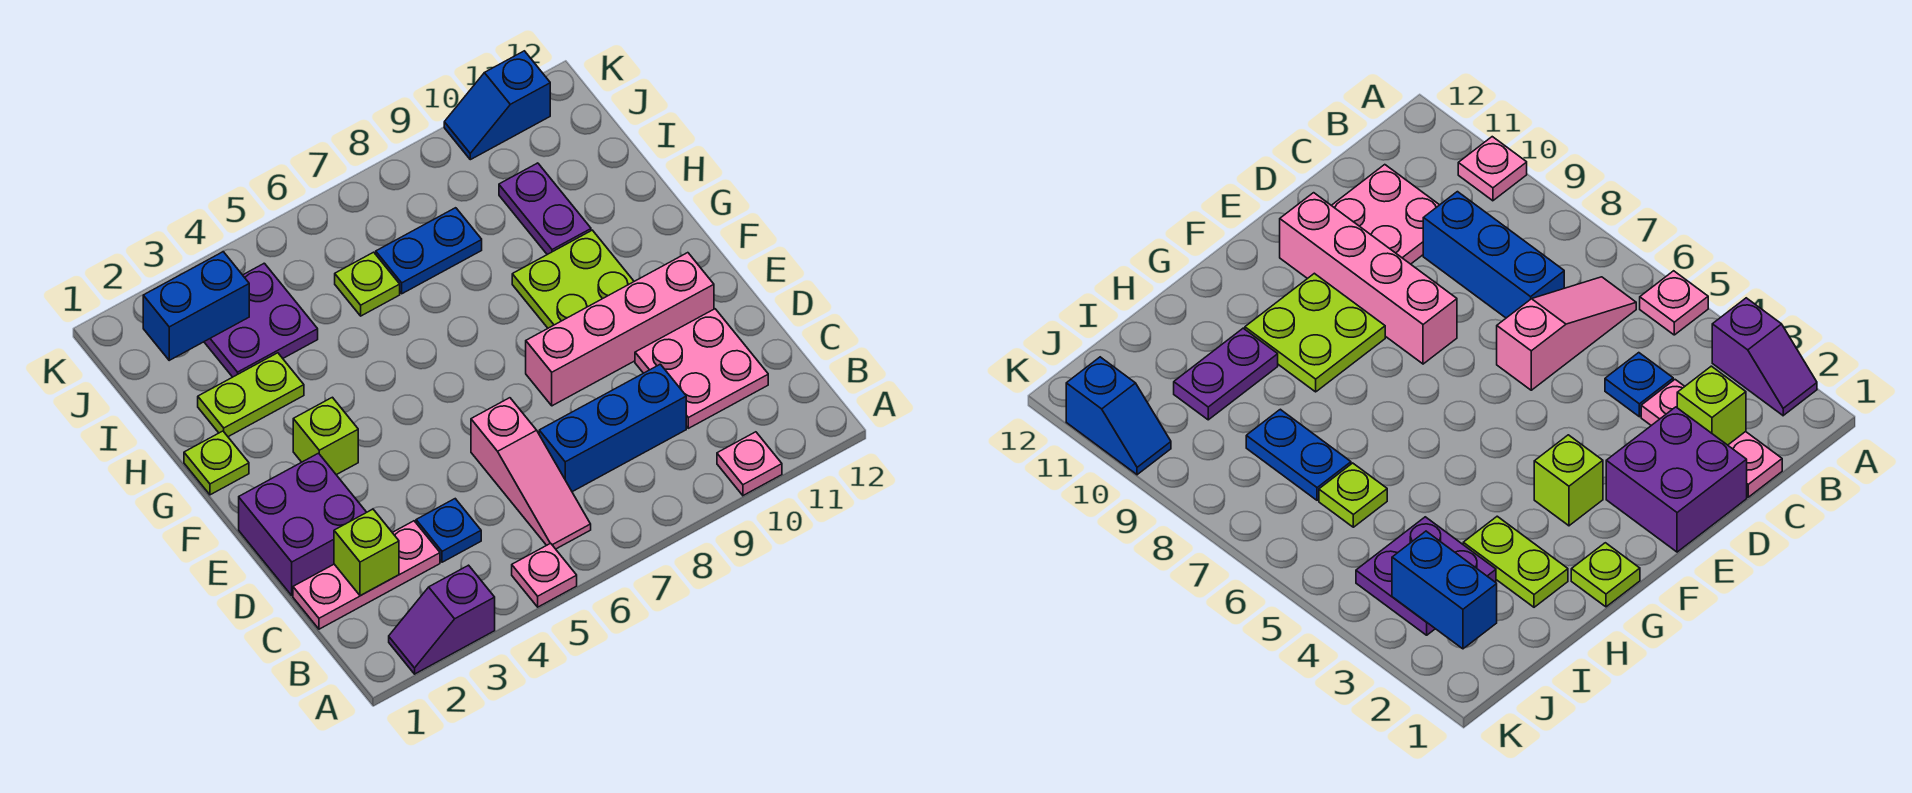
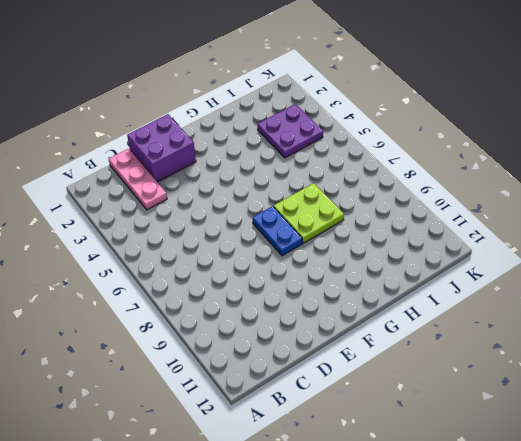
blue plate F7:F8 level 1 -> blue plate I7:I8 level 1
lime plate G7:H8 level 1 -> lime plate F9:G10 level 1
none -> purple slope A2:A3 level 1 top 3
none -> pink plate A5 level 1
none -> pink plate A10 level 1

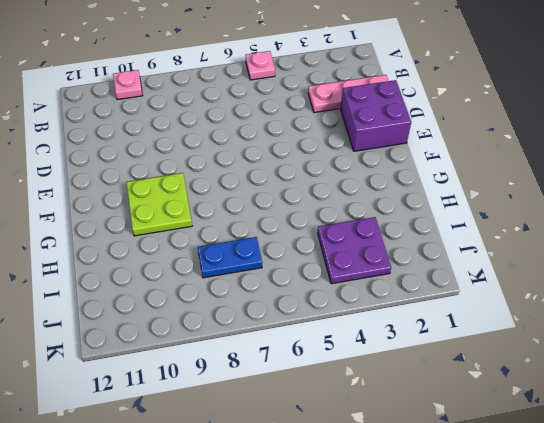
none -> purple slope A2:A3 level 1 top 3
none -> pink slope B6:D6 level 1 top D
none -> blue plate C4 level 1

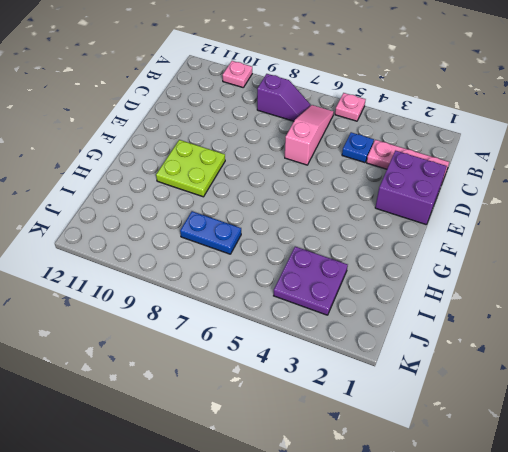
purple slope B7:B8 level 1 top 8 -> purple slope A2:A3 level 1 top 3
none -> blue brick C7:C9 level 1
none -> pink plate C10:D11 level 1
none -> pink brick E8:E11 level 1

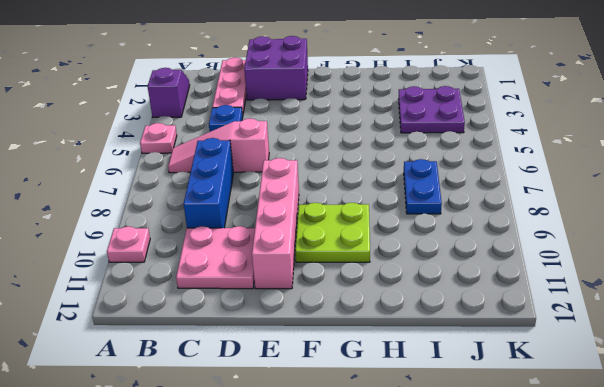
none -> lime brick F3 level 1
none -> lime plate G1 level 1
none -> lime plate H2:H3 level 1

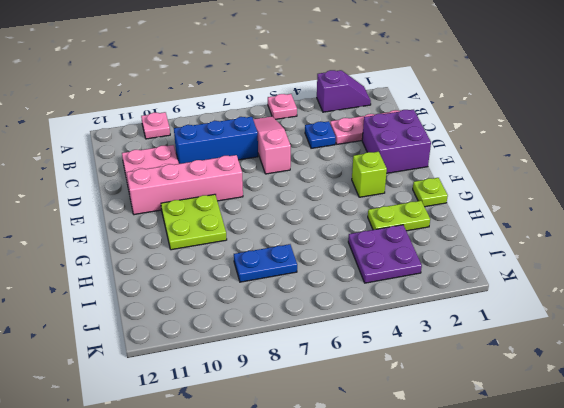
none -> purple plate H10:I10 level 1
none -> lime plate I6 level 1
none -> blue slope K10:K11 level 1 top 11

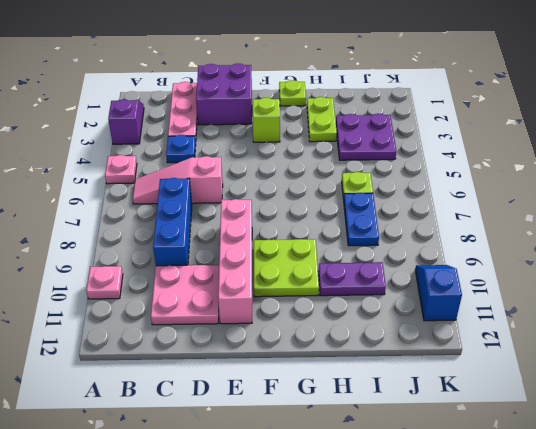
none -> lime brick C2 level 2
none -> blue brick J2:J3 level 2

